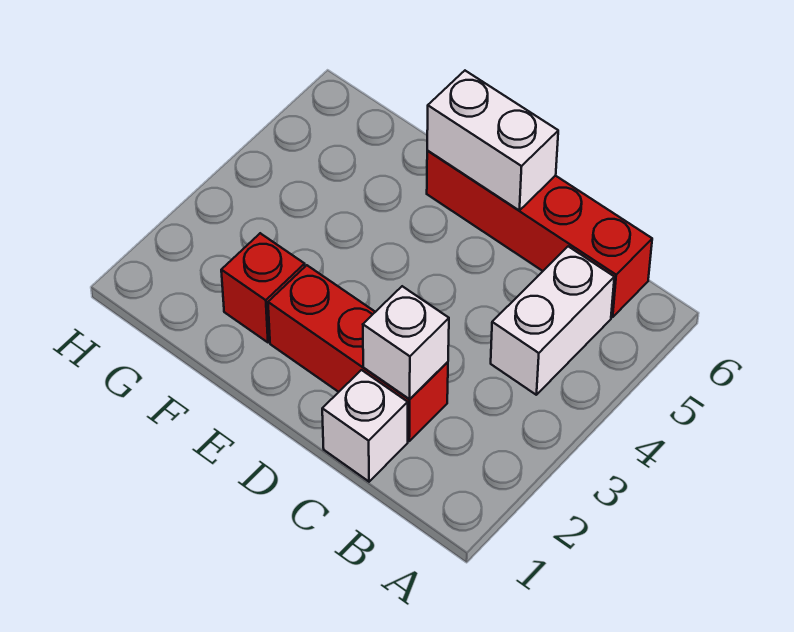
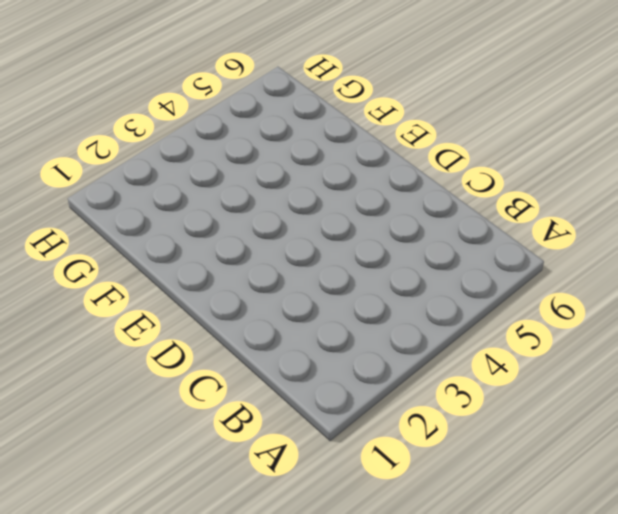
none -> white brick B4:B5 level 1
none -> red brick B6:E6 level 1

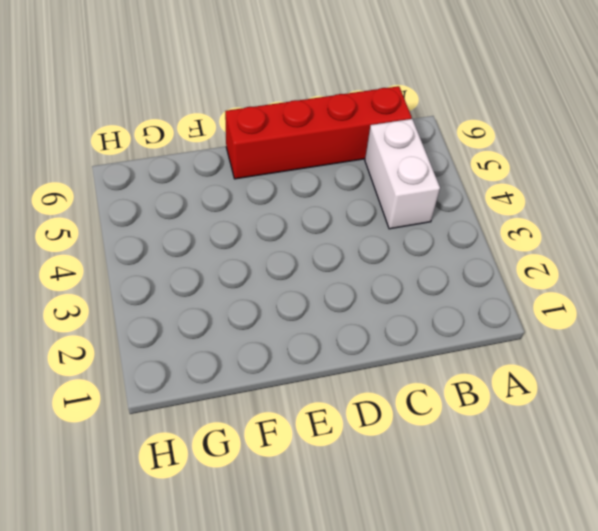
none -> white brick C1 level 1
none -> red brick C2:E2 level 1

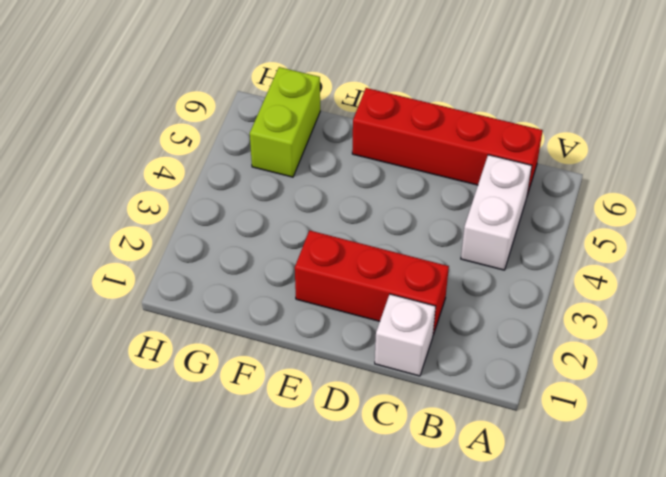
lime brick G5:G6 level 1 -> none
none -> red brick F2 level 1
none -> white brick C2 level 2

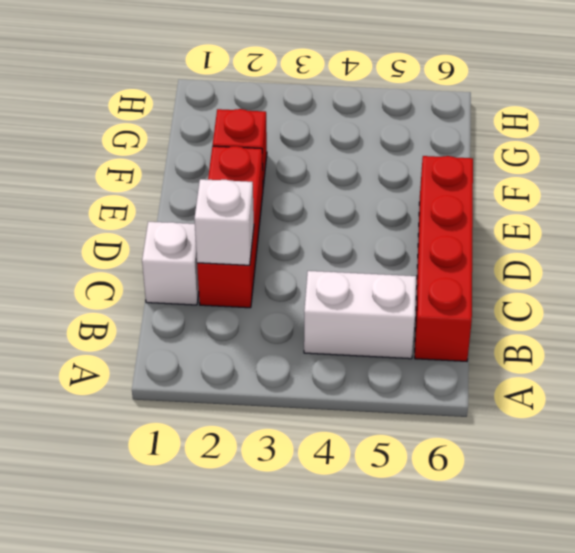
none -> white brick D6:E6 level 2

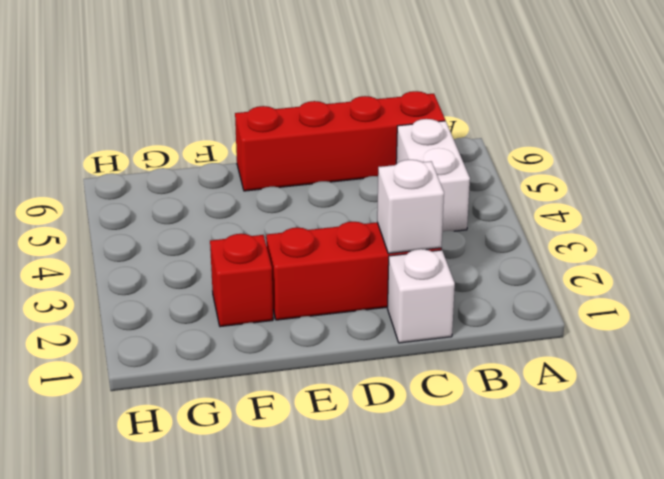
none -> white brick D6:E6 level 2

